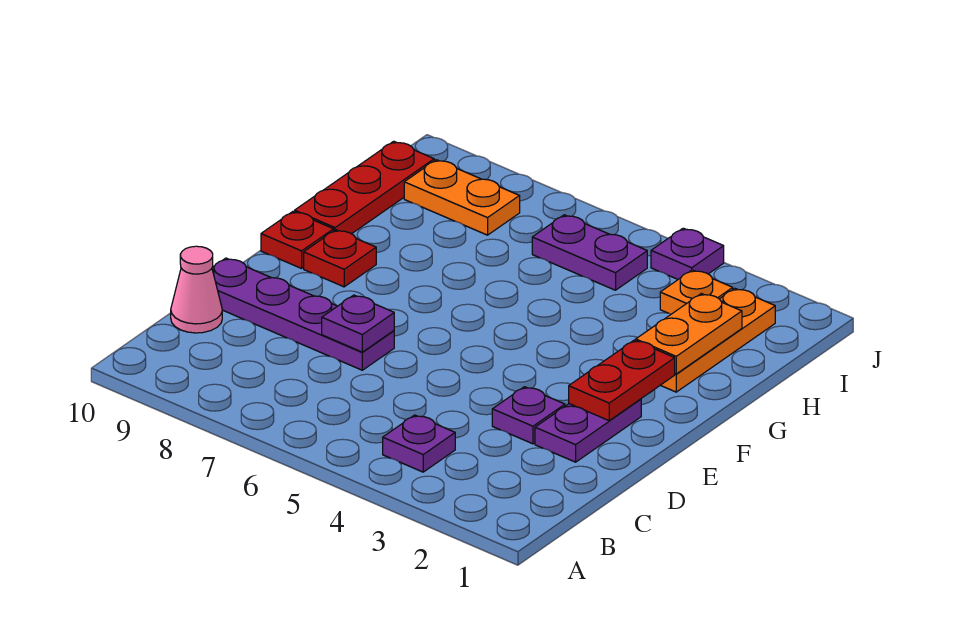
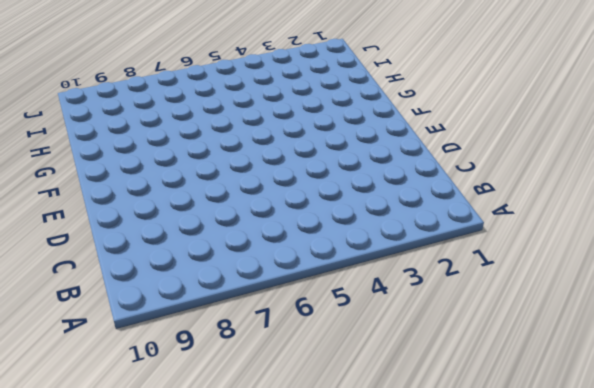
none -> purple plate B4 level 1
none -> pink cone C10 level 1
none -> purple plate D2:E2 level 1

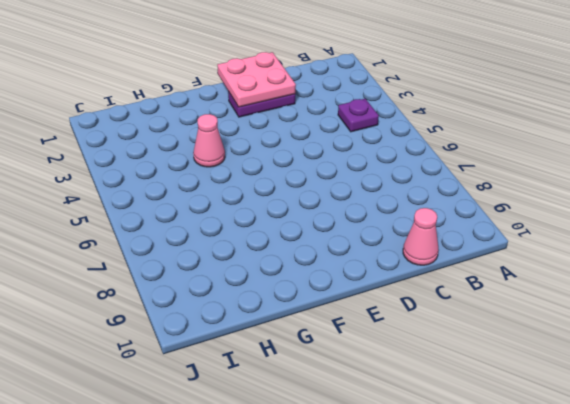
pink plate D1:E2 level 2 -> red plate E2:F2 level 2
pink cone G4 level 1 -> none
none -> purple plate D3 level 1
none -> purple plate D7:D10 level 1
none -> red plate F9 level 1

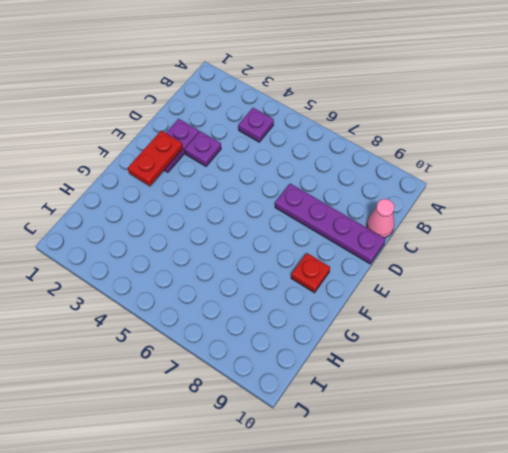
none -> red plate F10 level 1
none -> orange plate G2:I2 level 1
none -> red plate G10:I10 level 1

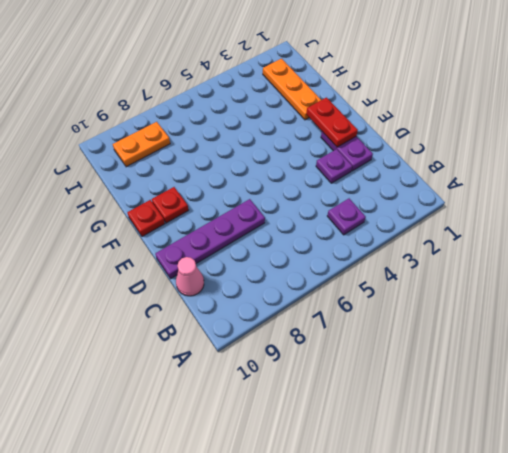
none -> red plate G10:I10 level 1
none -> orange plate I3 level 1
none -> purple plate I5:I6 level 1

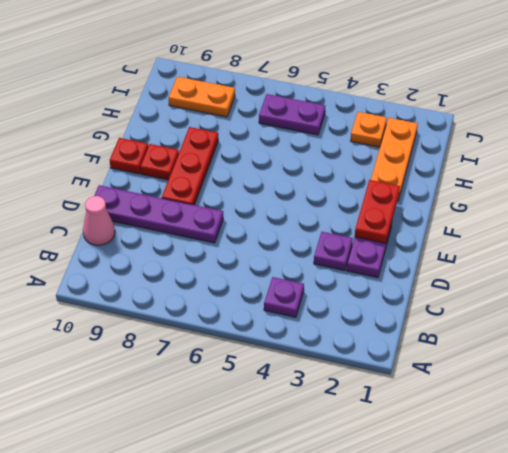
red plate E8:G8 level 1 -> red plate G10:I10 level 1
none -> purple plate J4 level 1
none -> purple plate D7 level 2
none -> orange plate G2:H2 level 2

